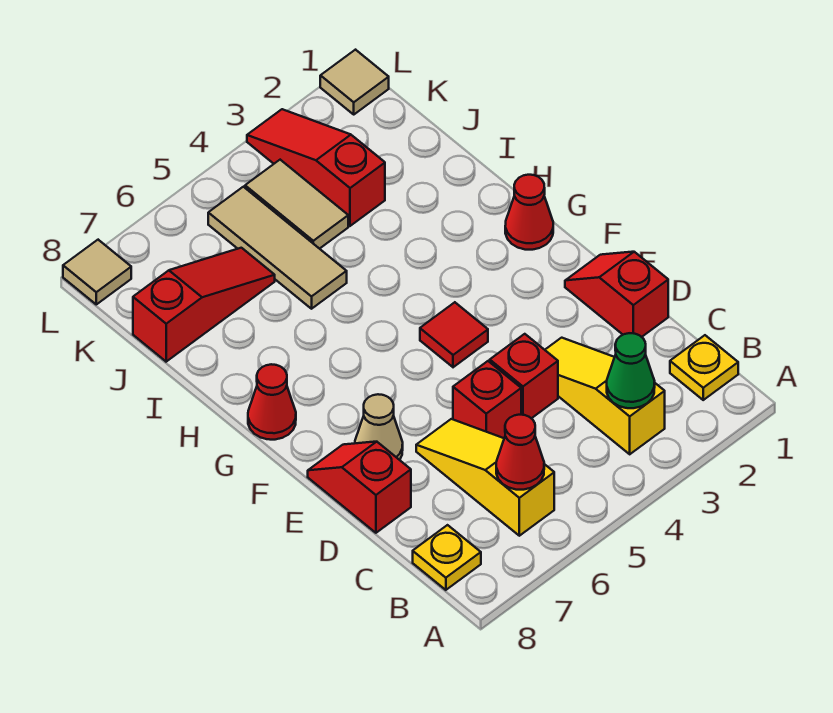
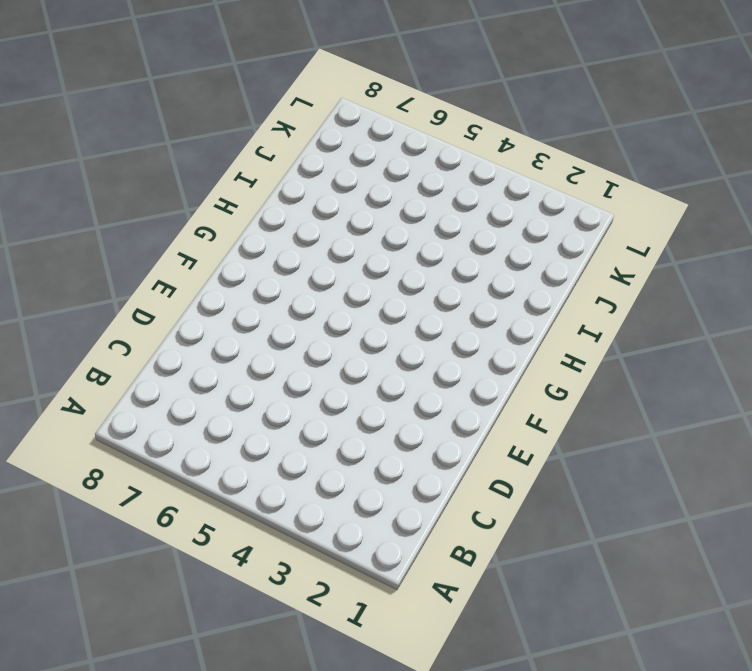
none -> yellow plate B1 level 1
none -> yellow slope B3:D3 level 1 top B
none -> yellow slope B6:D6 level 1 top B

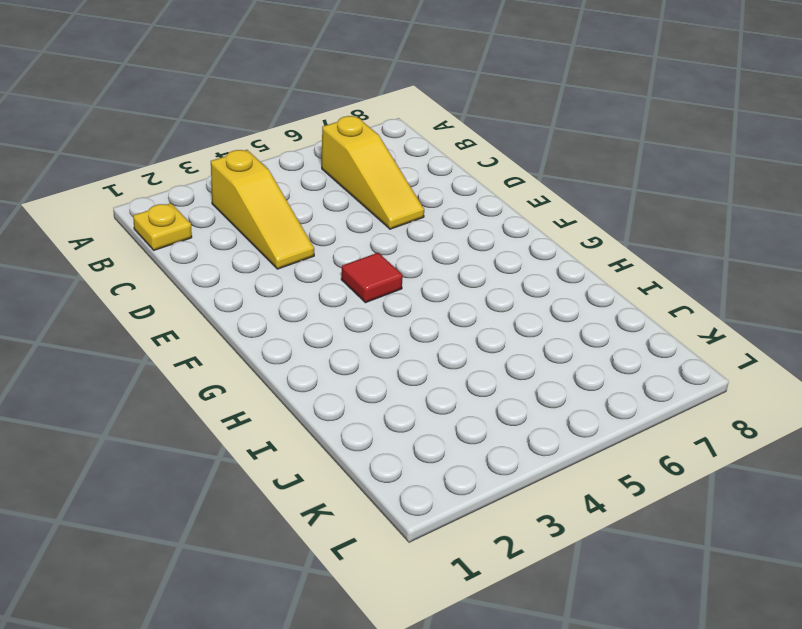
none -> yellow plate B8 level 1
none -> red slope D1:E1 level 1 top D
none -> red brick D4 level 1

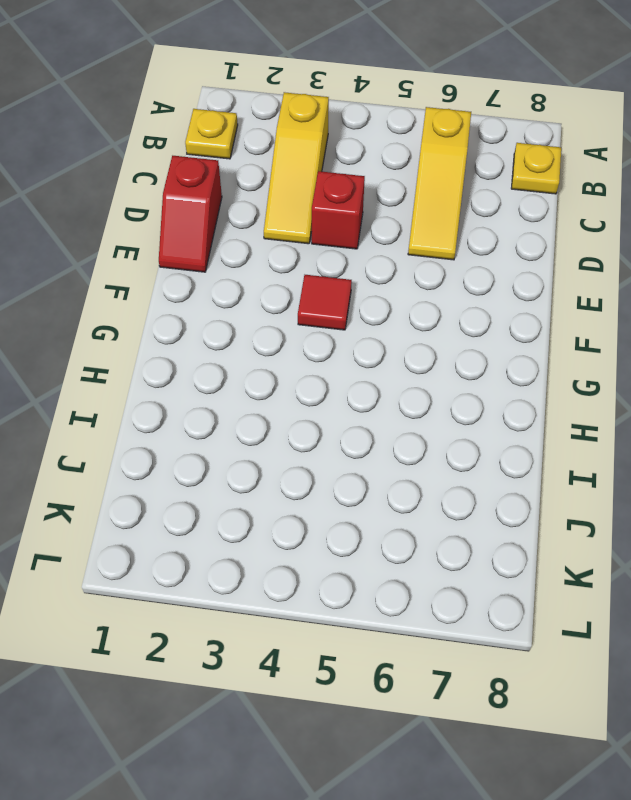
none -> red brick D5 level 1
none -> red slope D8:E8 level 1 top D
none -> tan cone E7 level 1

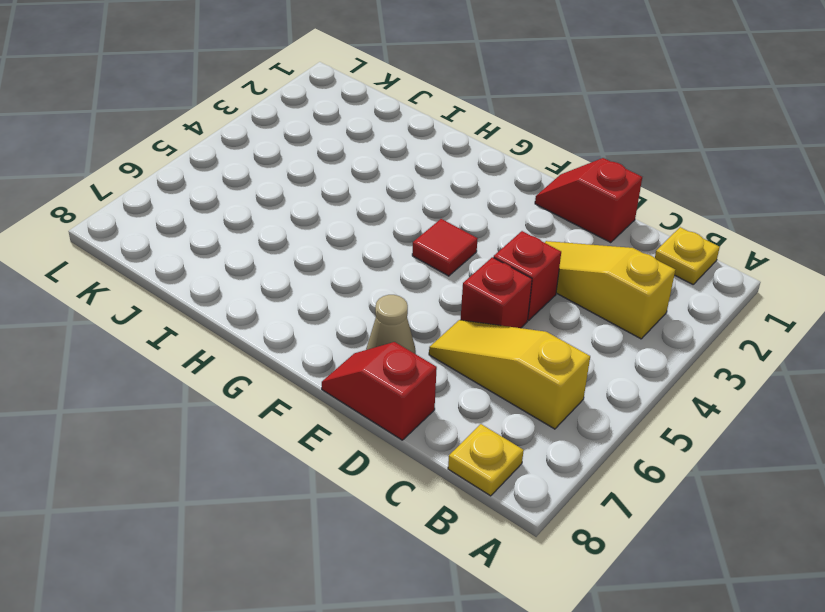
none -> red cone G1 level 1
none -> red cone G8 level 1
none -> tan tile I5:K5 level 1

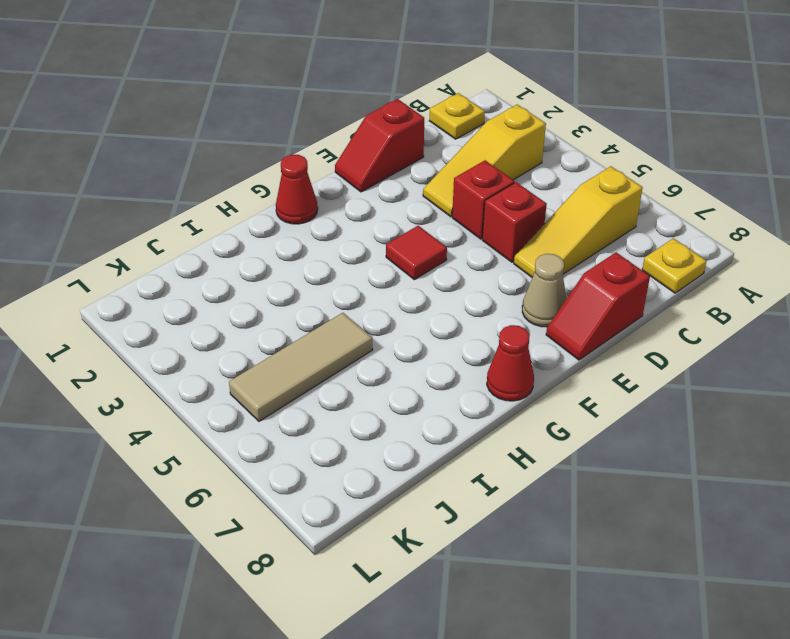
none -> red slope J3:L3 level 1 top J
none -> tan tile J4:K4 level 1
none -> red slope J6:J8 level 1 top 8

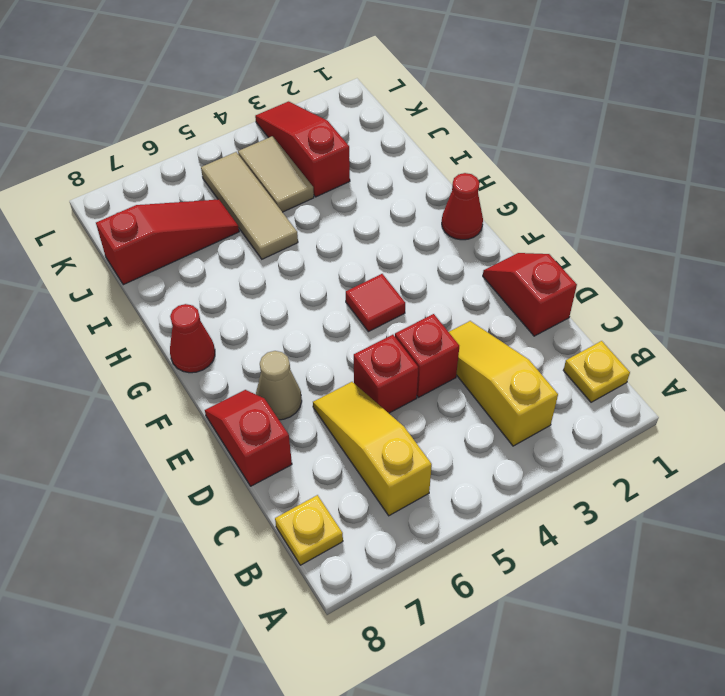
none -> tan tile L1 level 1
none -> tan tile L8 level 1
none -> green cone B3 level 2

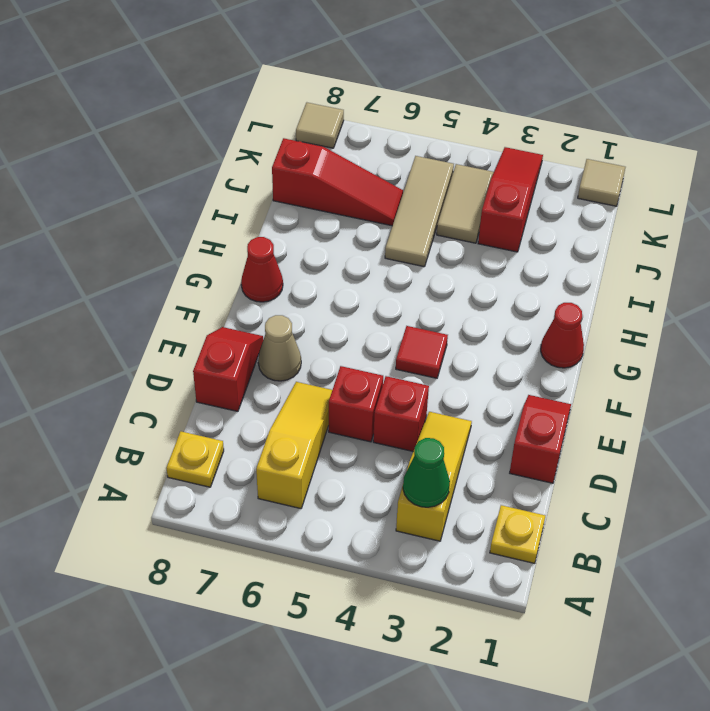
none -> red cone B6 level 2

